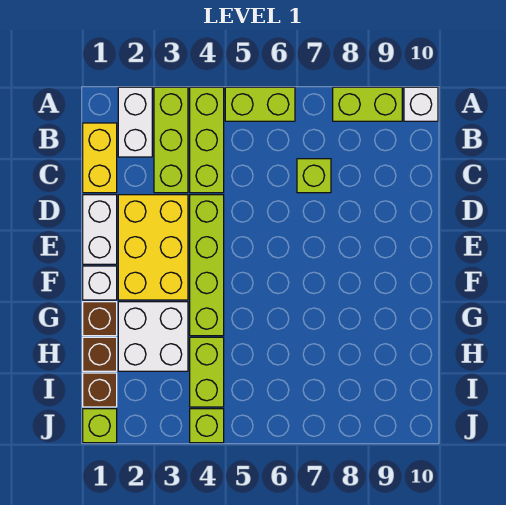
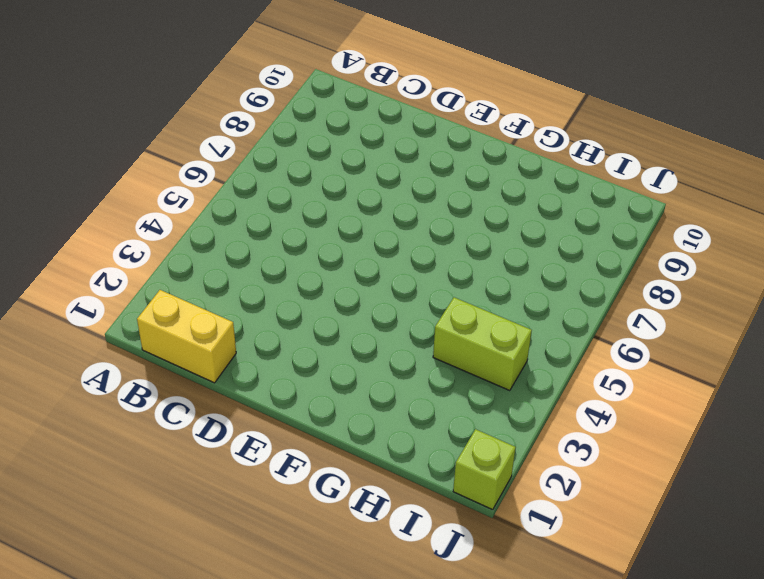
none -> white brick A2:B2 level 1
none -> lime brick A3:C3 level 1
none -> lime brick A4:C4 level 1

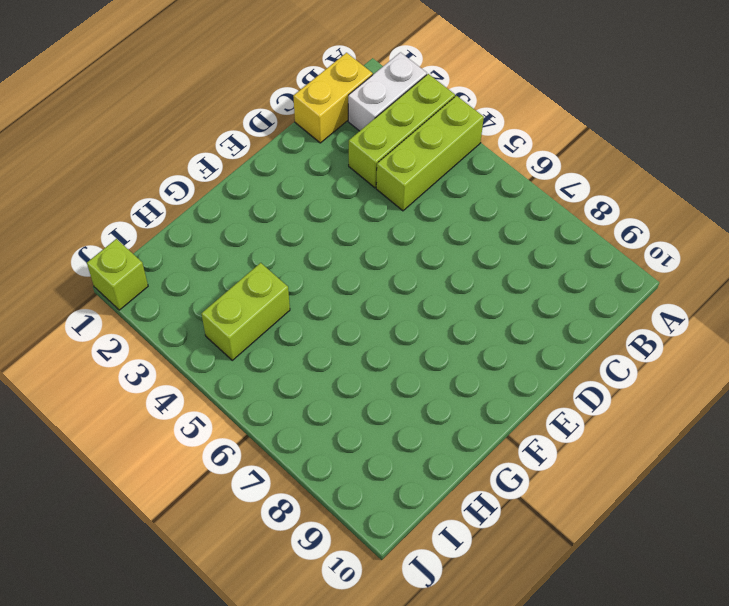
none -> lime brick A5:A6 level 1
none -> lime brick A8:A9 level 1
none -> white brick A10 level 1

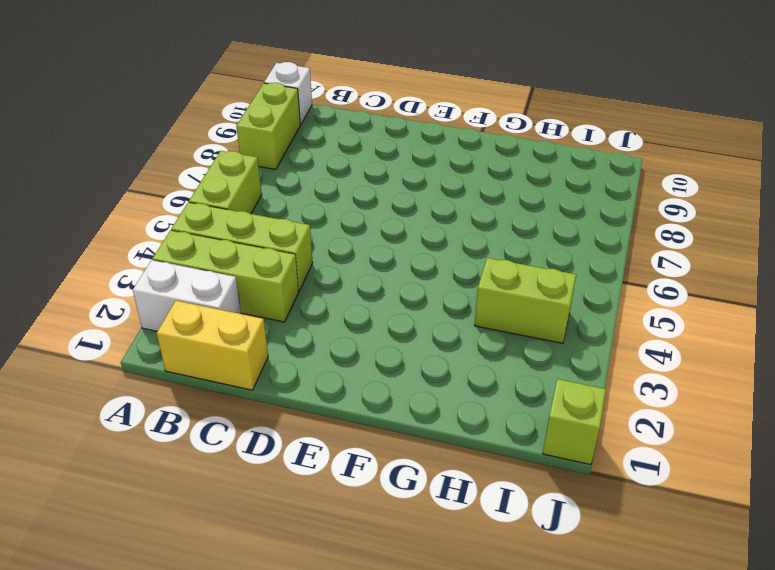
none -> lime brick C7 level 1
none -> white brick D1:E1 level 1
none -> yellow brick D2:F3 level 1

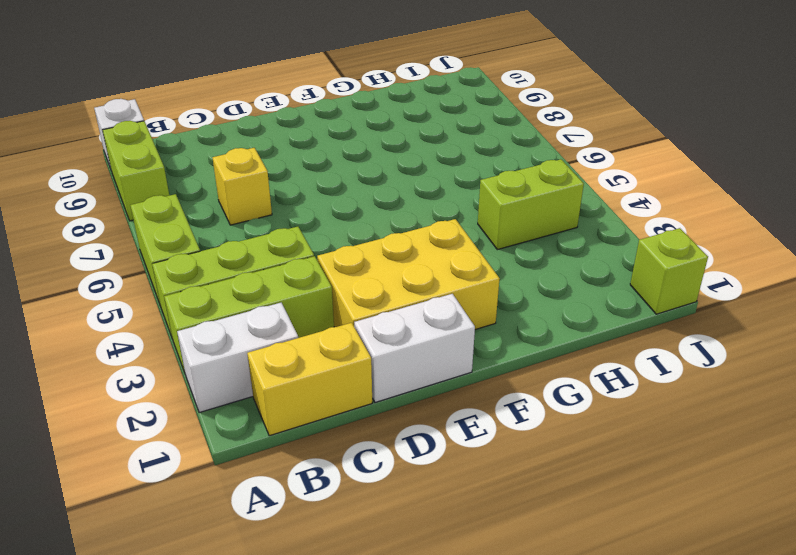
yellow brick C7 level 1 -> lime brick C7 level 1
none -> lime brick D4:G4 level 1
none -> white brick F1 level 1
none -> brown brick G1 level 1

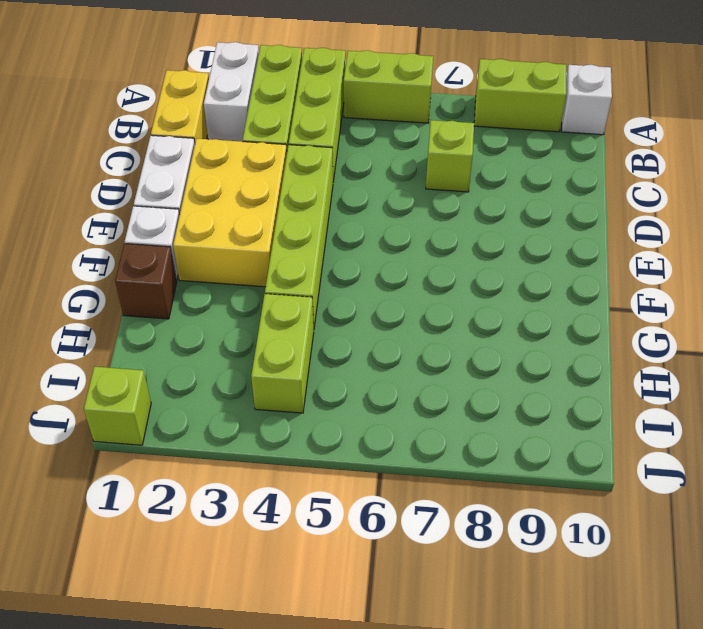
none -> white brick G2:H3 level 1
none -> brown brick H1 level 1
none -> brown brick I1 level 1

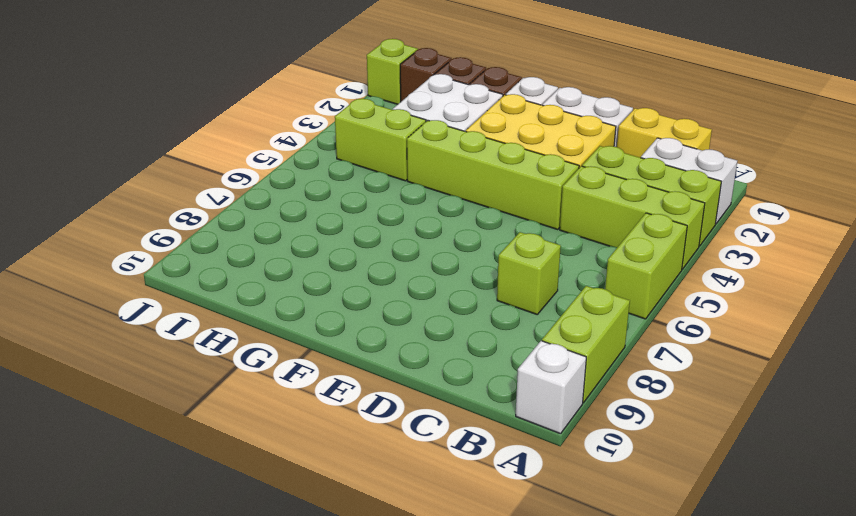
none -> lime brick J4 level 1

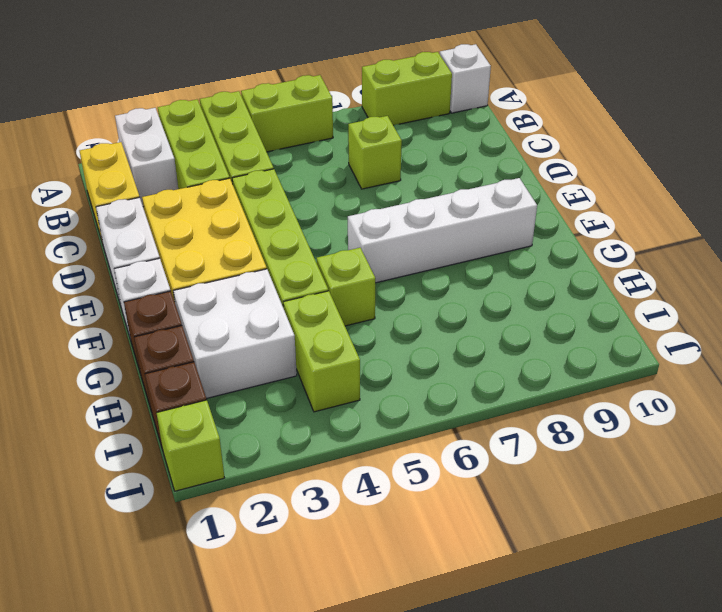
white brick F6:F9 level 1 -> none
lime brick G5 level 1 -> lime brick J4 level 1

